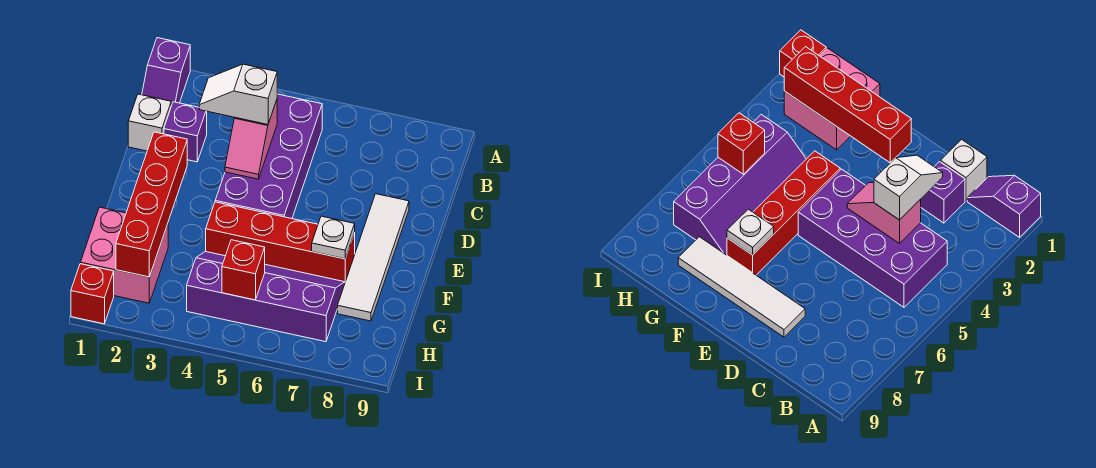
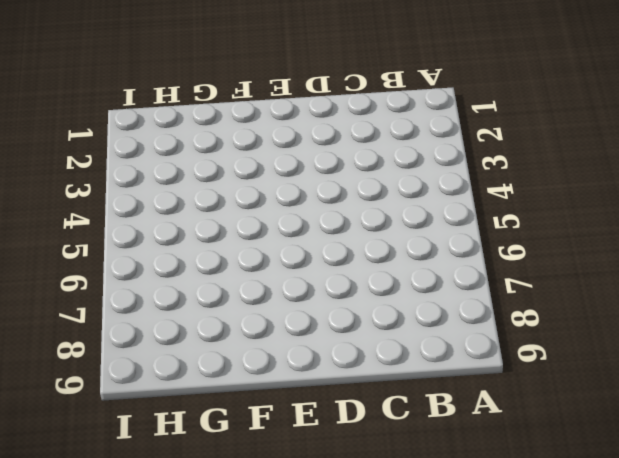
none -> purple slope A1:B1 level 1 top A
none -> purple brick B4:E5 level 1
none -> white brick C1 level 1

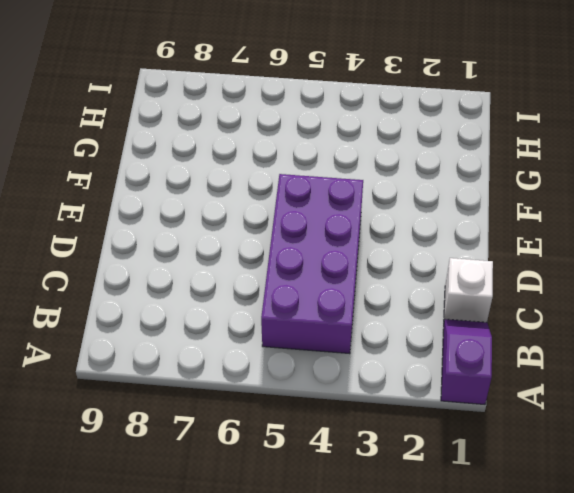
none -> purple brick C2 level 1
none -> white tile D8:G8 level 1
none -> red brick F4:F7 level 1

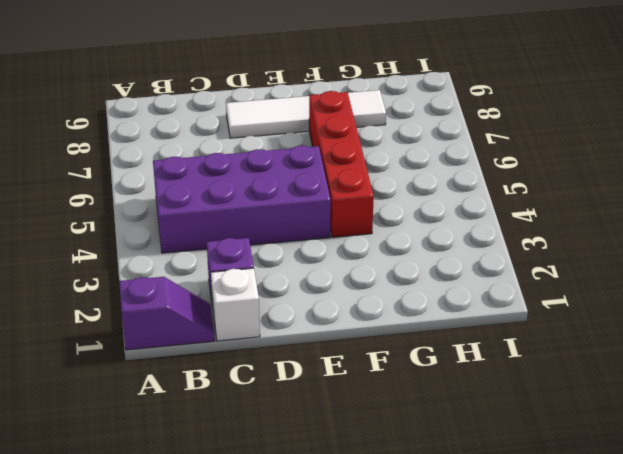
none -> pink brick G1:H2 level 1
none -> purple slope G4:H7 level 1 top H
none -> red brick I1 level 1

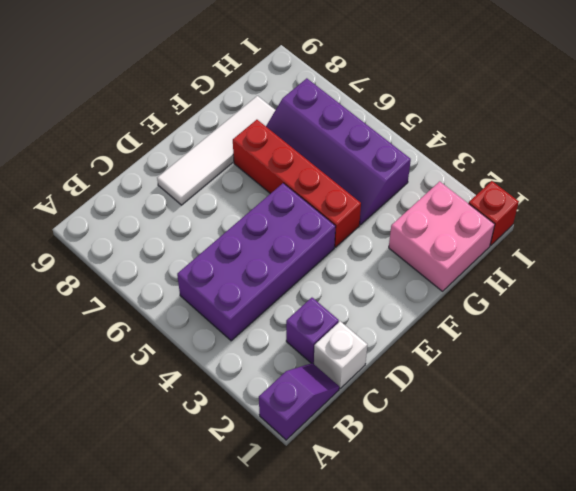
none -> pink slope C4:D4 level 2 top C
none -> red brick E2:H2 level 2
none -> white plate F7 level 2

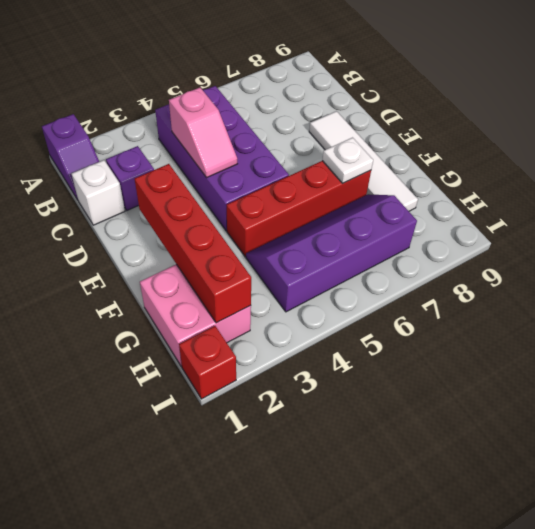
none -> red brick H5 level 2
none -> white slope C3:C4 level 3 top 4

